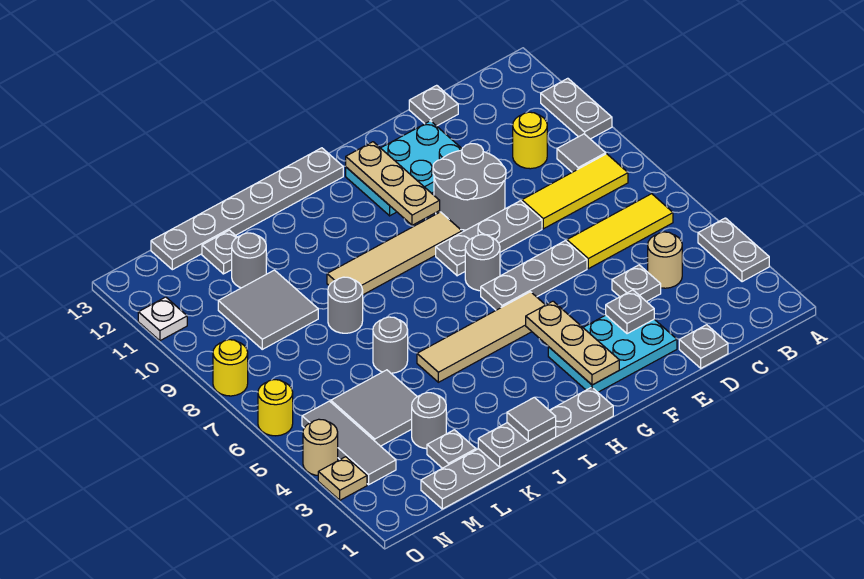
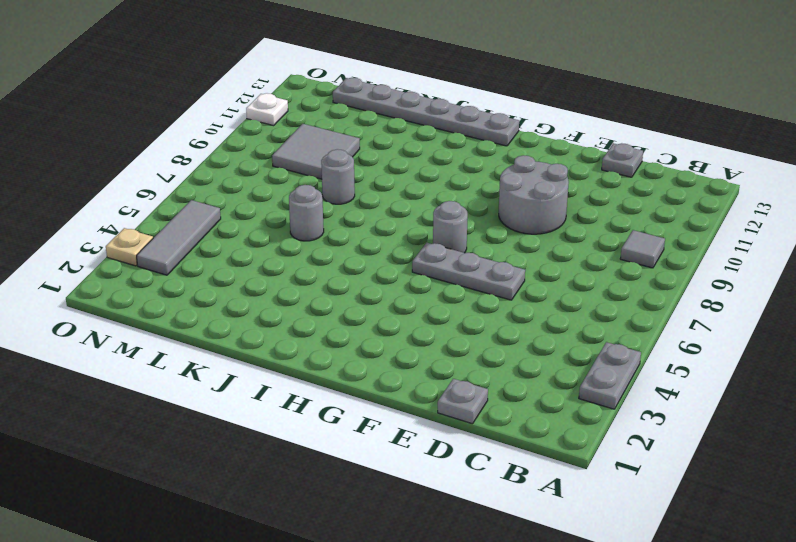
none -> grey plate A10:A11 level 1
none -> yellow tile B6:D6 level 1
none -> yellow tile B8:D8 level 1
none -> tan round brick C4 level 1

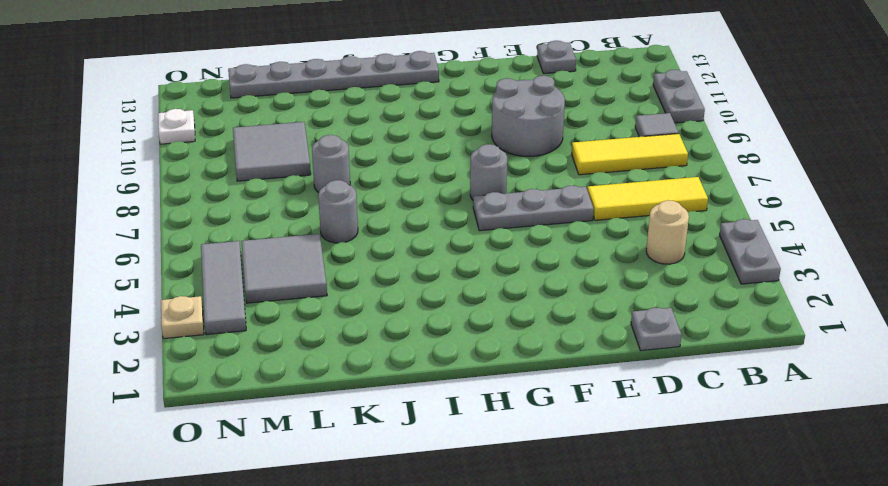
none -> yellow round brick C10 level 1
none -> grey plate D4 level 1
none -> cyan plate E2:G3 level 1
none -> grey plate E8:G8 level 1

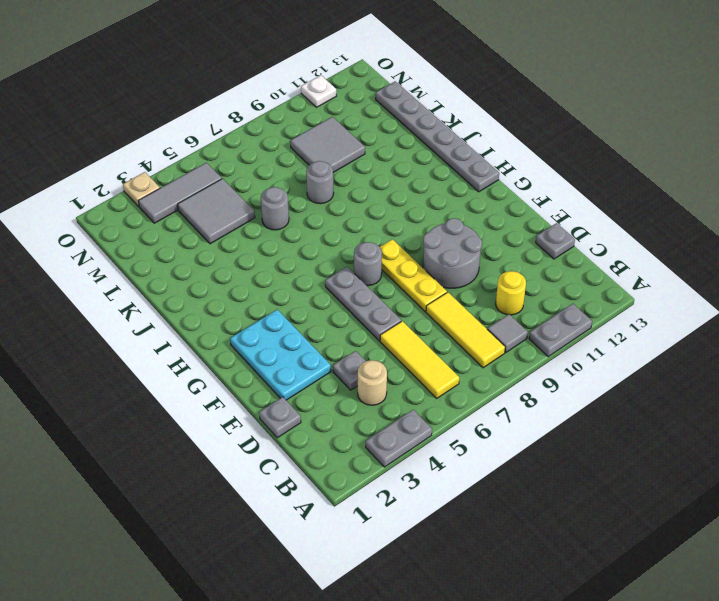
yellow plate E8:G8 level 1 -> grey plate E8:G8 level 1
none -> cyan plate E11:G12 level 1
none -> tan tile G5:J5 level 1
none -> tan tile G9:J9 level 1
none -> grey plate H1:M1 level 1

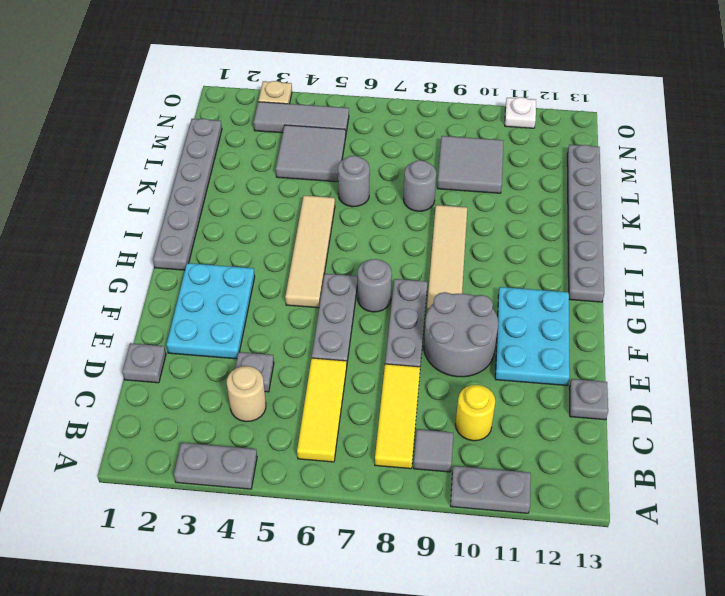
none -> grey plate L2 level 1
none -> grey round brick L3 level 1
none -> grey round brick L11 level 1
none -> grey plate L12 level 1

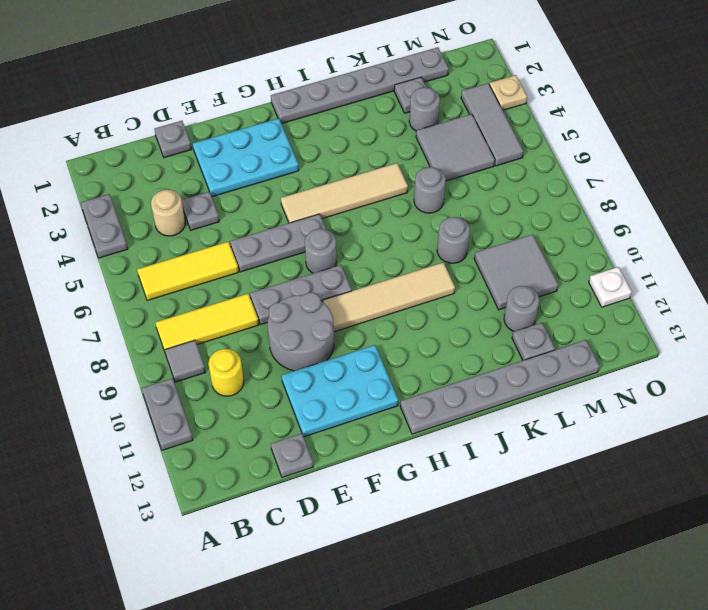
none -> tan round brick O4 level 1
none -> yellow round brick O6 level 1
none -> yellow round brick O8 level 1
none -> grey plate E3 level 2

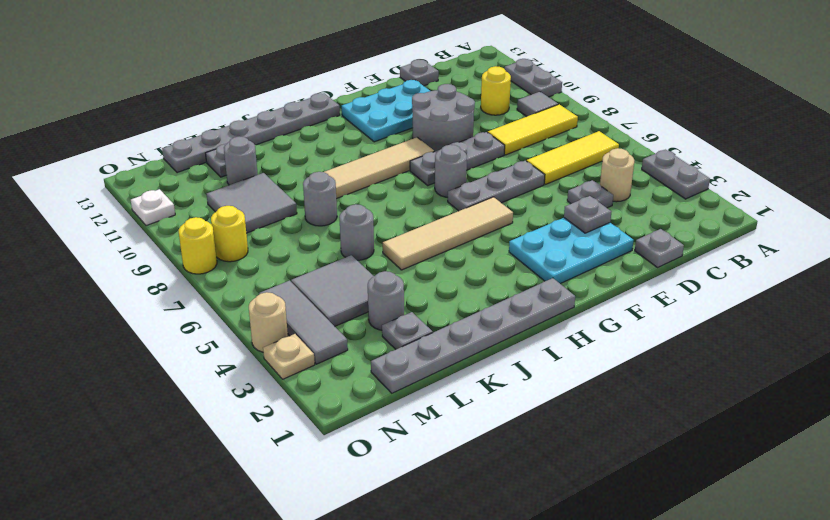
yellow round brick N8 level 1 -> yellow round brick O6 level 1
none -> tan plate G2:G4 level 2
none -> tan plate G10:G12 level 2
none -> grey plate J1:K1 level 2
none -> grey tile J1 level 3

